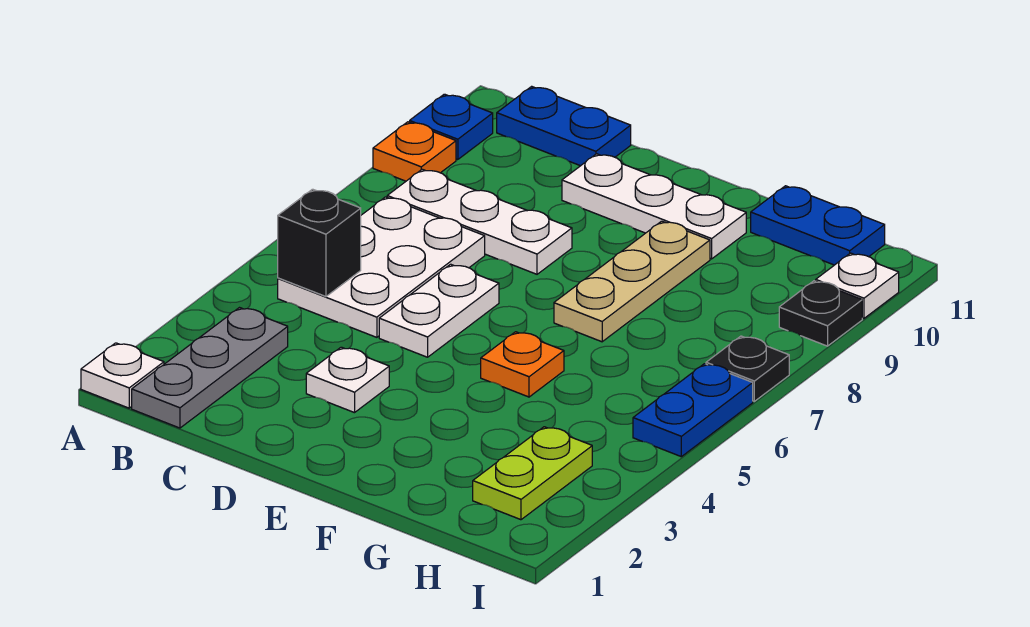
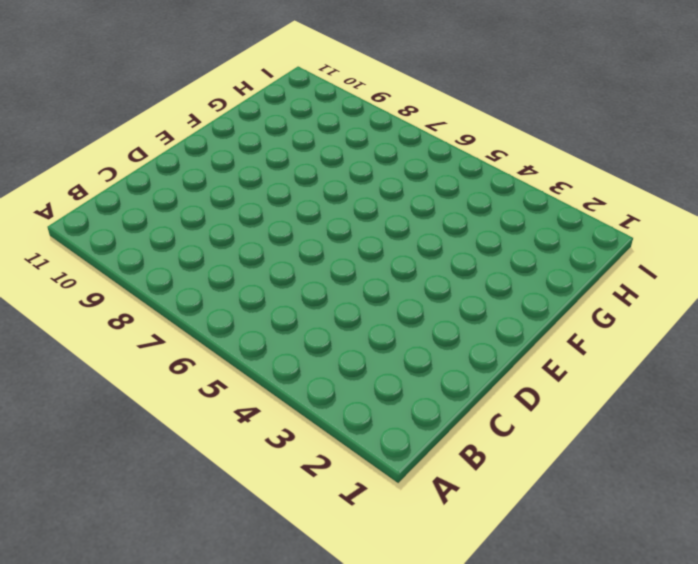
none -> white plate A1 level 1
none -> orange plate A9 level 1
none -> blue plate A10 level 1

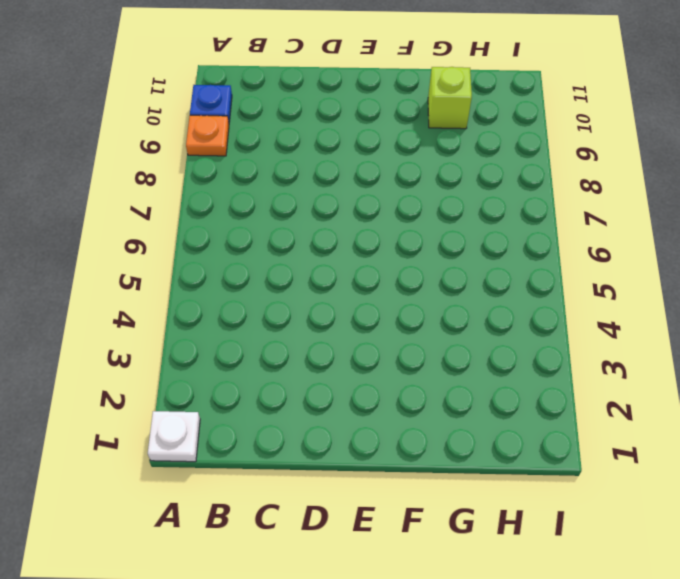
lime brick G10 level 1 -> none
none -> grey plate B1:B3 level 1
none -> white plate B5:C7 level 1
none -> white plate B8:D8 level 1

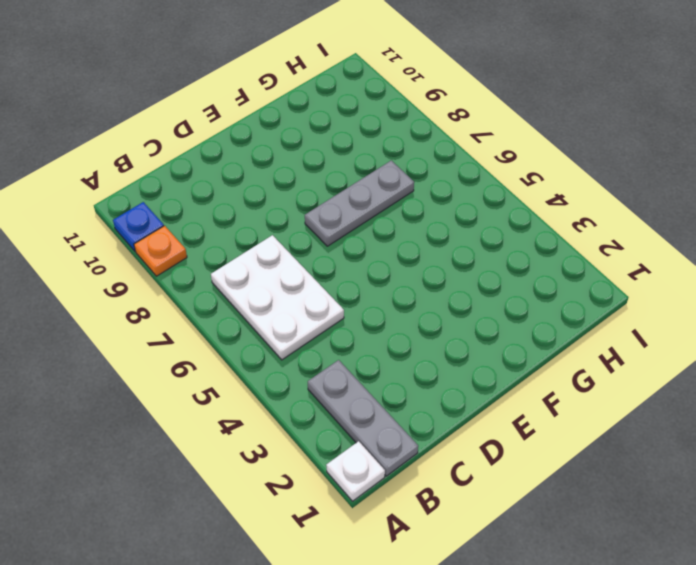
grey plate E7:G7 level 1 -> tan plate F7:F9 level 1
none -> white plate B8:D8 level 1
none -> blue plate B11:C11 level 1
none -> white plate D3 level 1

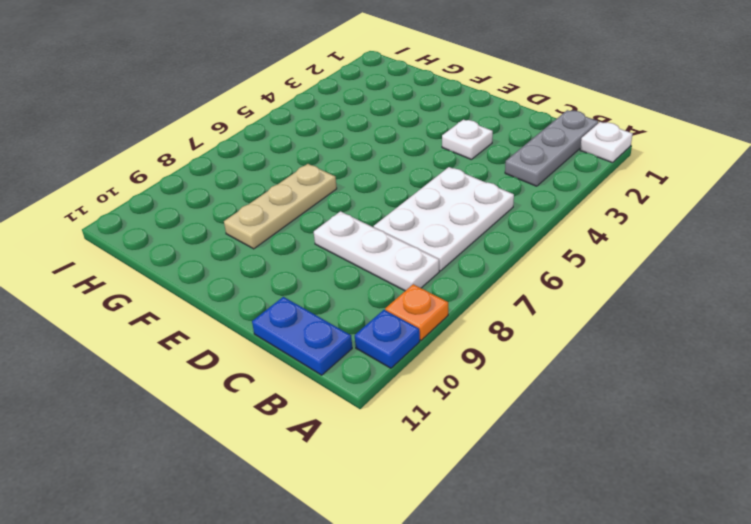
none -> white plate D5:D6 level 1
none -> white plate D10:F10 level 1
none -> orange plate F5 level 1

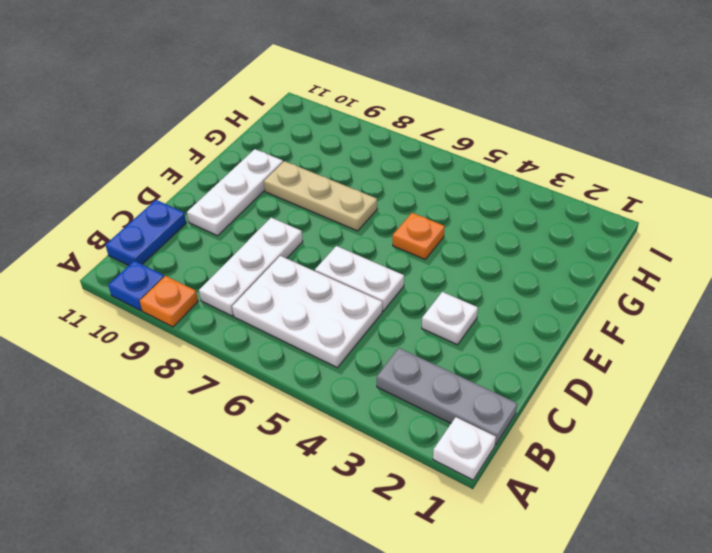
none -> blue plate G11:H11 level 1
none -> lime plate H2:H3 level 1
none -> blue plate I5:I6 level 1

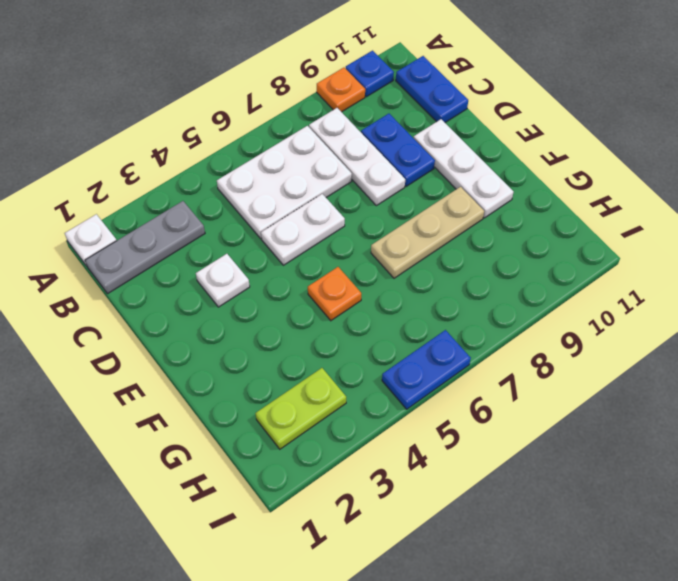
blue plate C9:D9 level 1 -> blue plate G11:H11 level 1
none -> black plate I7 level 1
none -> black plate I9 level 1
none -> white plate I10 level 1

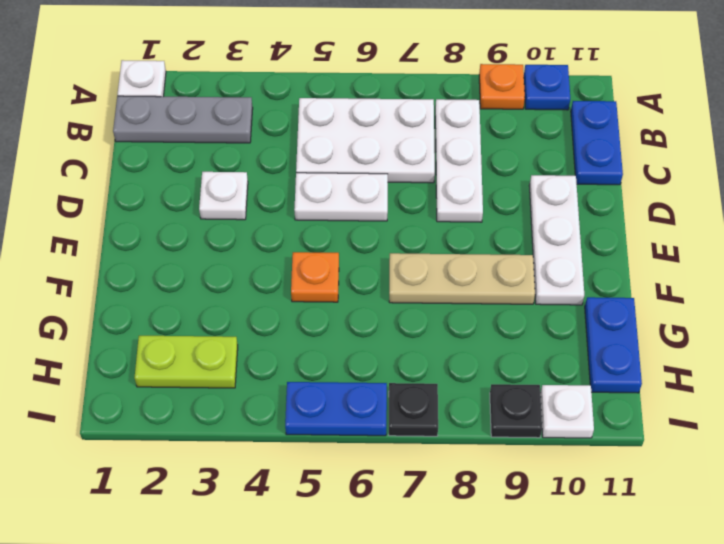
none -> black brick B5 level 2

